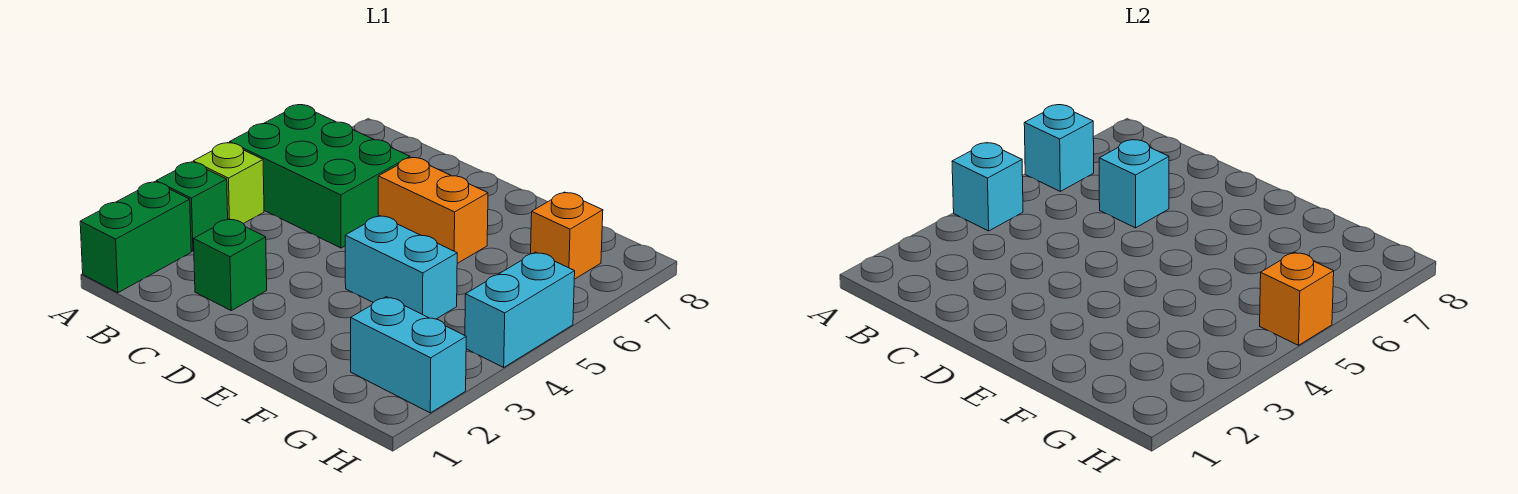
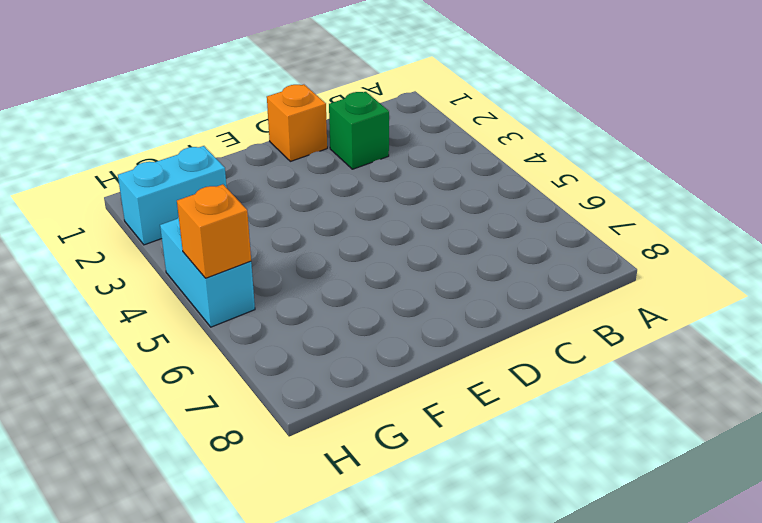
orange brick D1 level 1 -> orange brick G7 level 1
none -> green brick A1:A2 level 1
none -> green brick A3 level 1
none -> lime brick A4 level 1

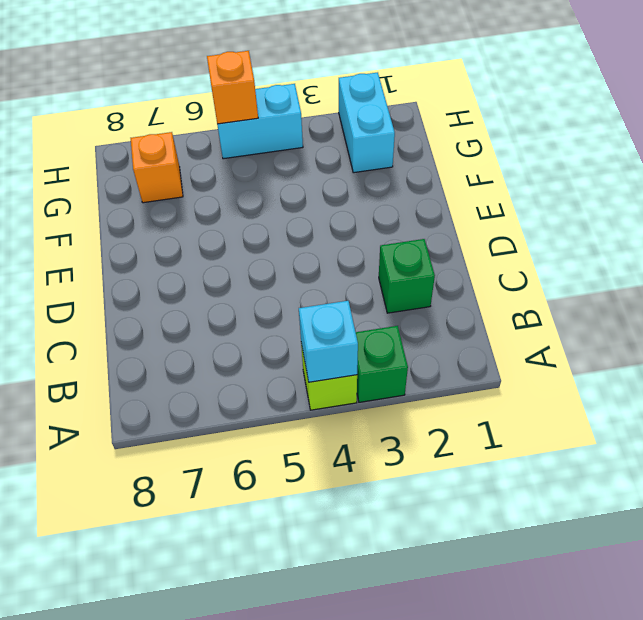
none -> green brick A1:A2 level 1
none -> green brick A5:C6 level 1
none -> orange brick D6:E6 level 1

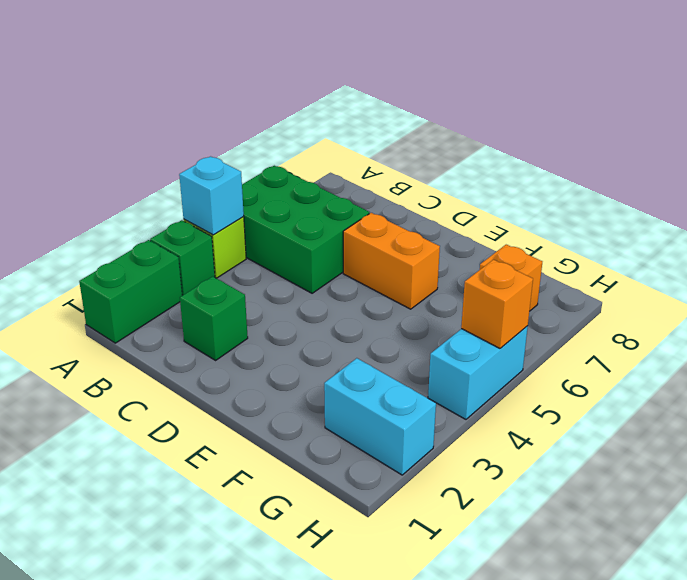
none -> cyan brick E4:F4 level 1
none -> cyan brick A6 level 2
none -> cyan brick C6 level 2

